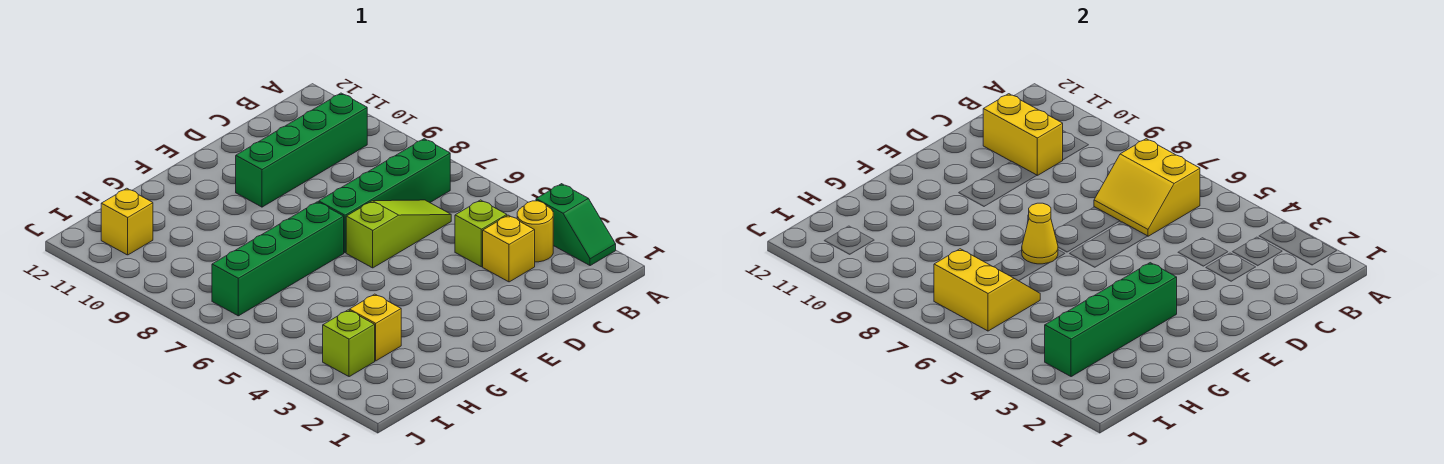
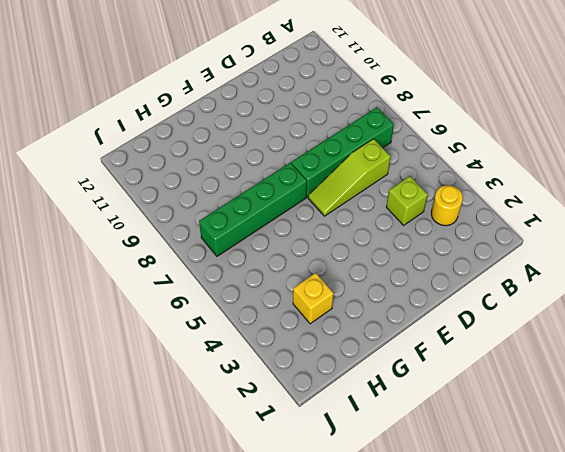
lime slope C6:E6 level 1 top C -> lime slope C6:E6 level 1 top E
none -> green slope A2:A3 level 1 top 3
none -> green brick B10:E10 level 1
none -> yellow brick C3 level 1

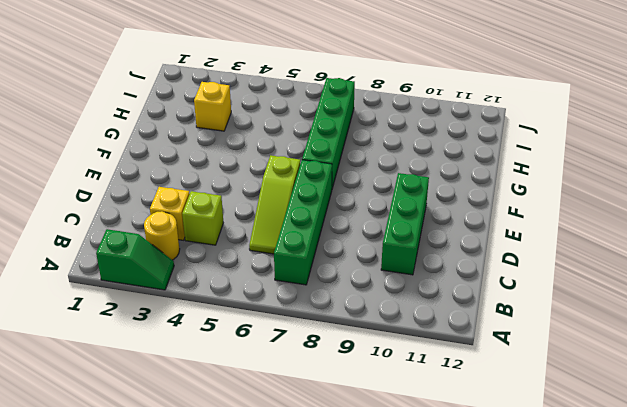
green slope A2:A3 level 1 top 2 -> green slope A2:A3 level 1 top 3
green brick C10:E10 level 1 -> green brick B10:E10 level 1
none -> lime brick I3 level 1
none -> yellow brick I11 level 1
none -> yellow slope B6:C7 level 2 top B

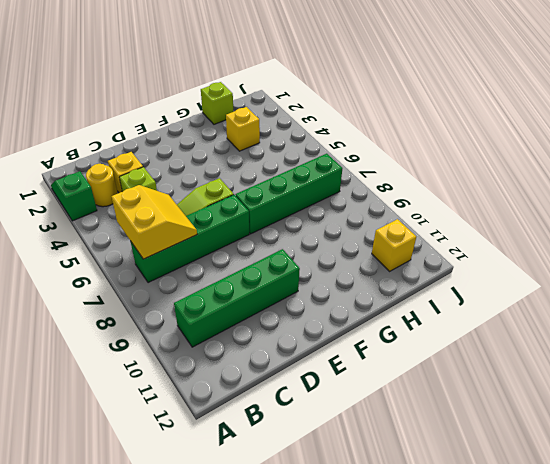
lime brick H1 level 1 -> lime brick I3 level 1
none -> yellow brick C10:C11 level 2
none -> green brick F3:I3 level 2
none -> yellow cone F7 level 2

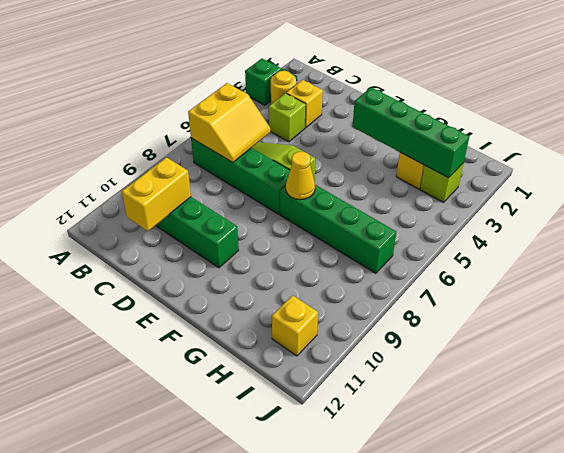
none -> yellow slope H6:I7 level 2 top I

